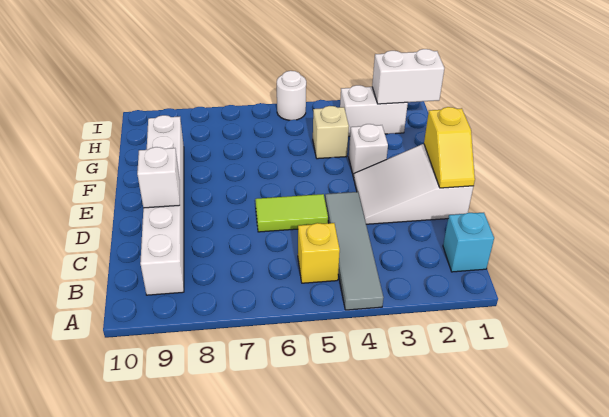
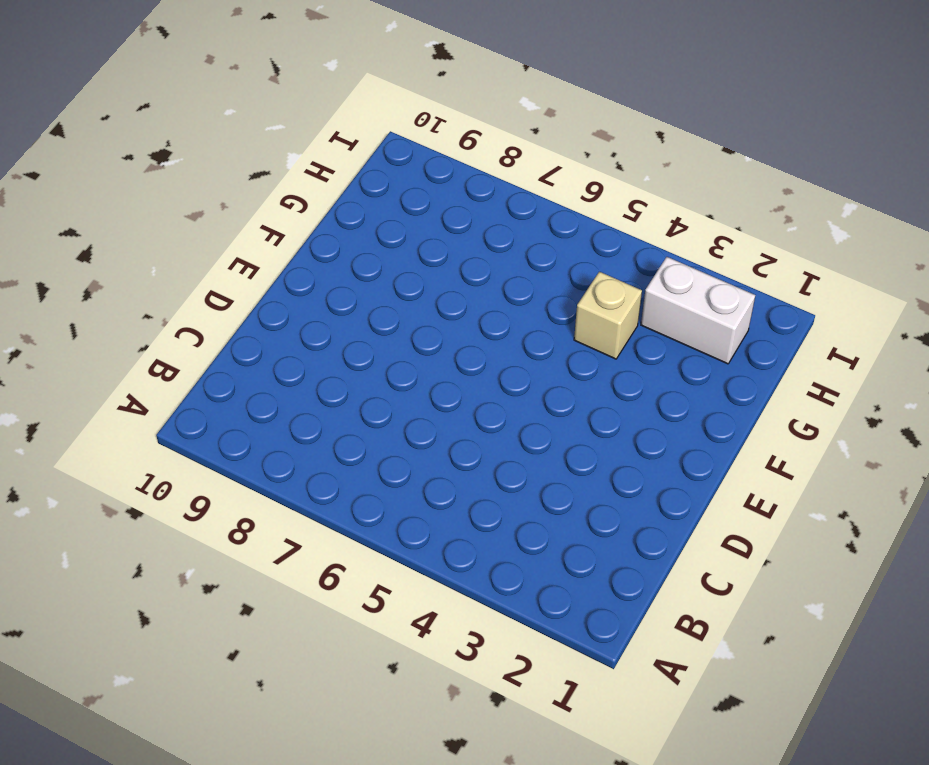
none -> grey tile A4:D4 level 1
none -> cyan brick B1 level 1
none -> yellow brick B5 level 1

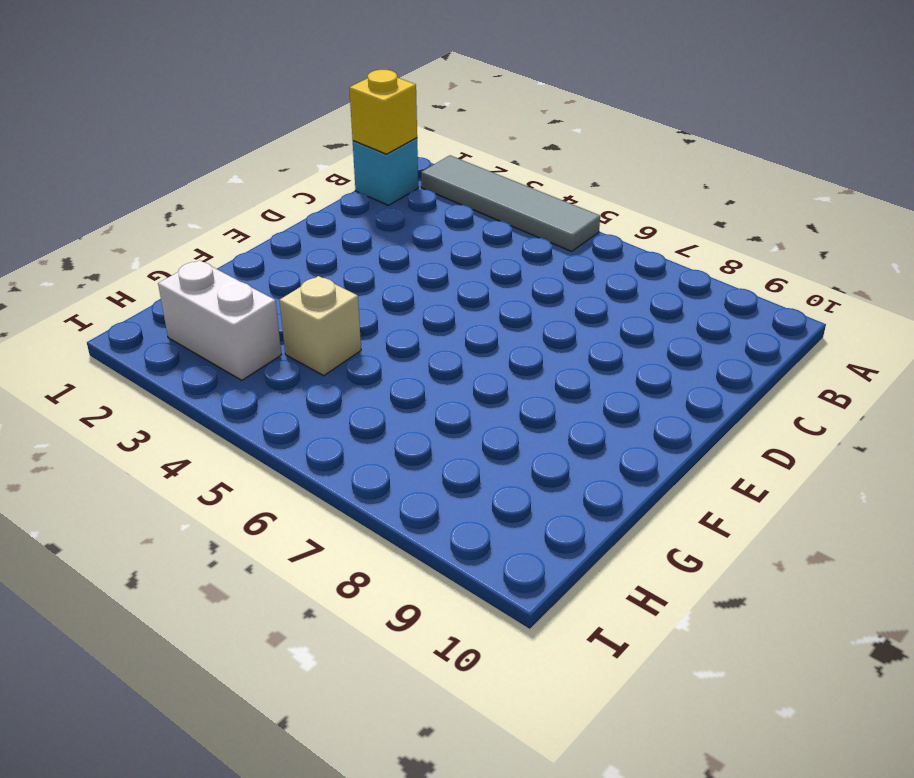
grey tile A2:A5 level 1 -> grey tile A4:D4 level 1
yellow brick B1 level 2 -> yellow brick B5 level 1
none -> white brick B9:G9 level 1
none -> white slope D1:E3 level 1 top 1
none -> lime tile D5:D6 level 1

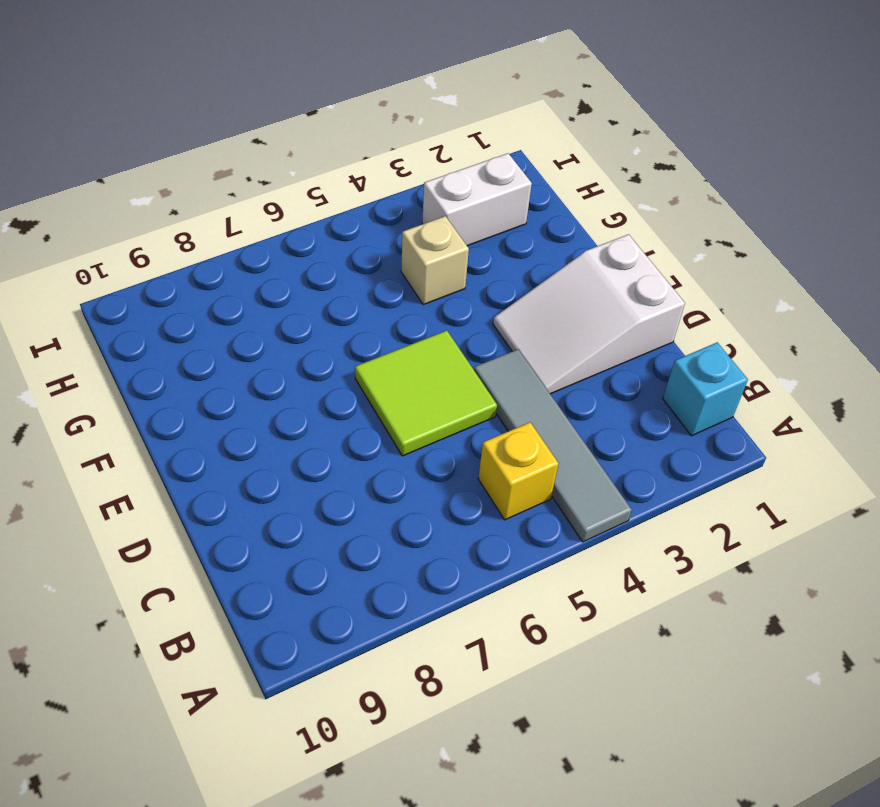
lime tile D5:E6 level 1 -> lime tile D5:D6 level 1
none -> white brick B9:G9 level 1
none -> white brick F3 level 1
none -> white round brick I5 level 1

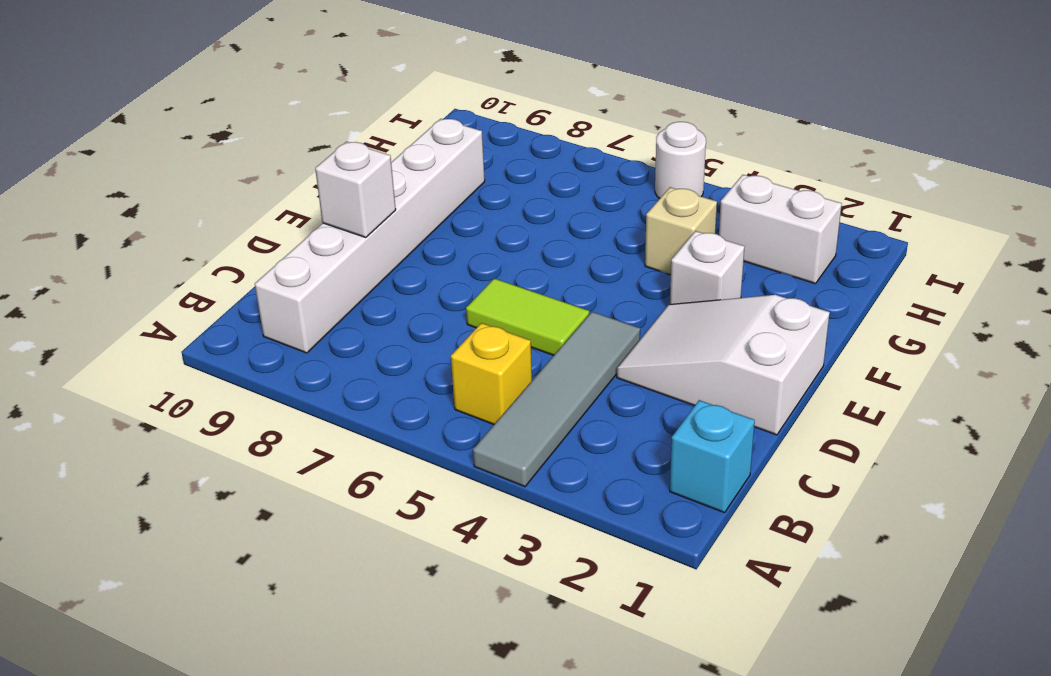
none -> yellow slope D1:E1 level 2 top E
none -> white brick H1:H2 level 2

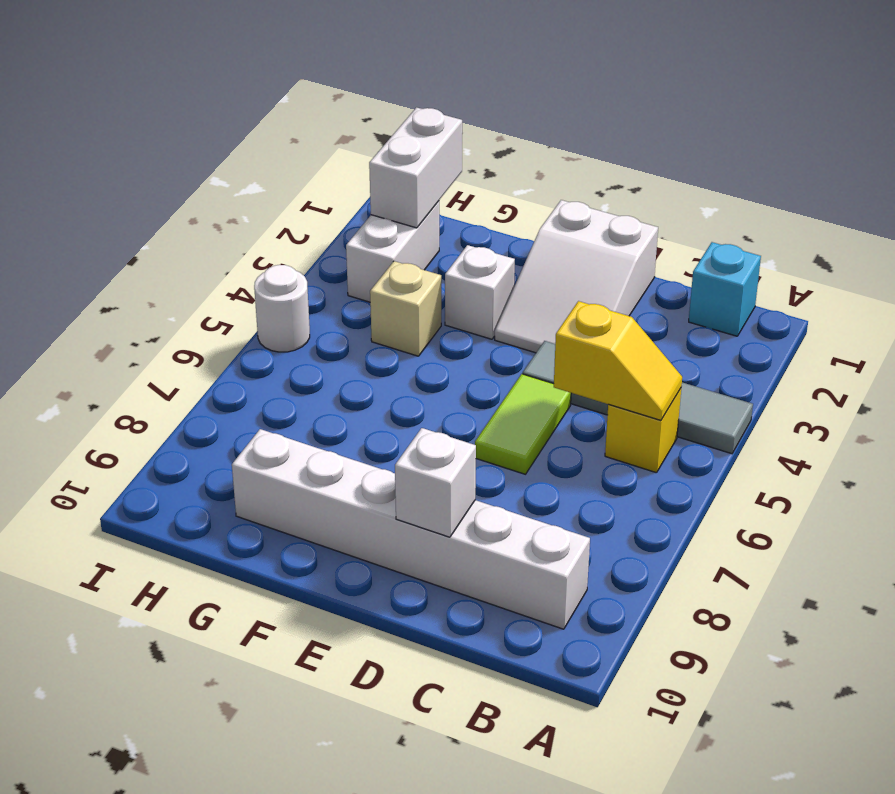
yellow slope B5:C5 level 2 top C -> yellow slope D1:E1 level 2 top E

